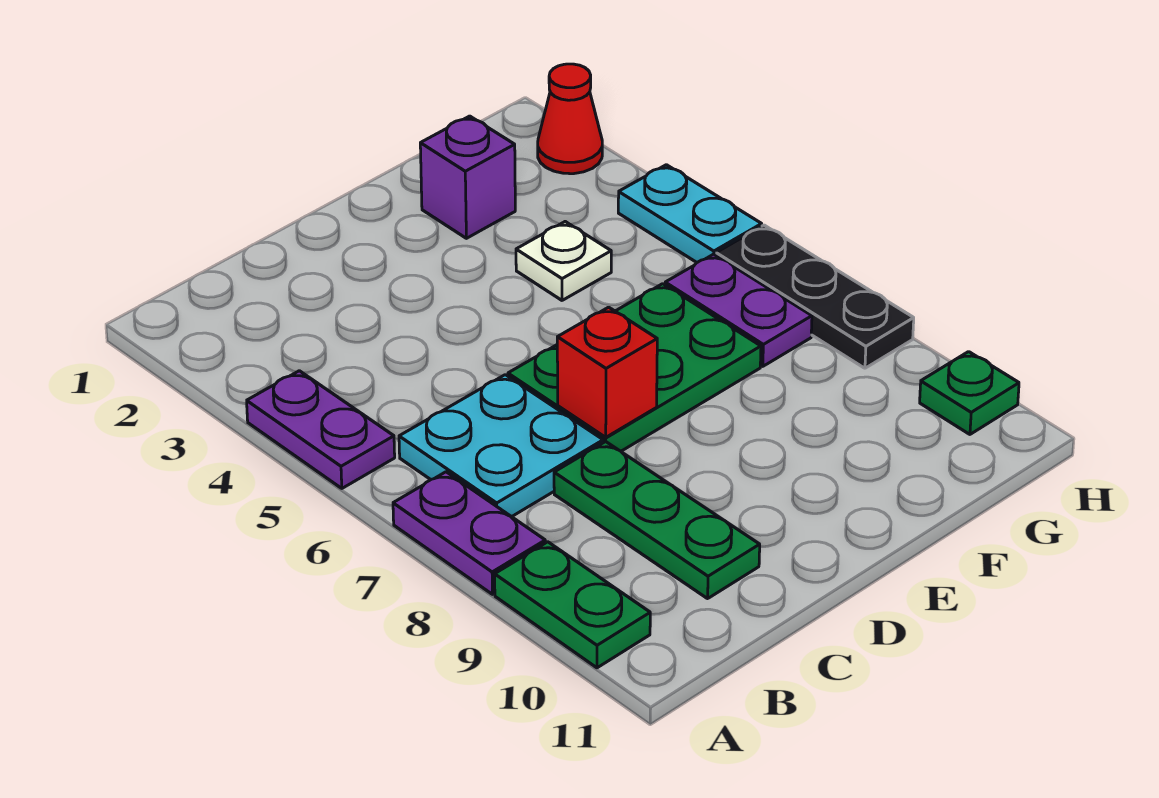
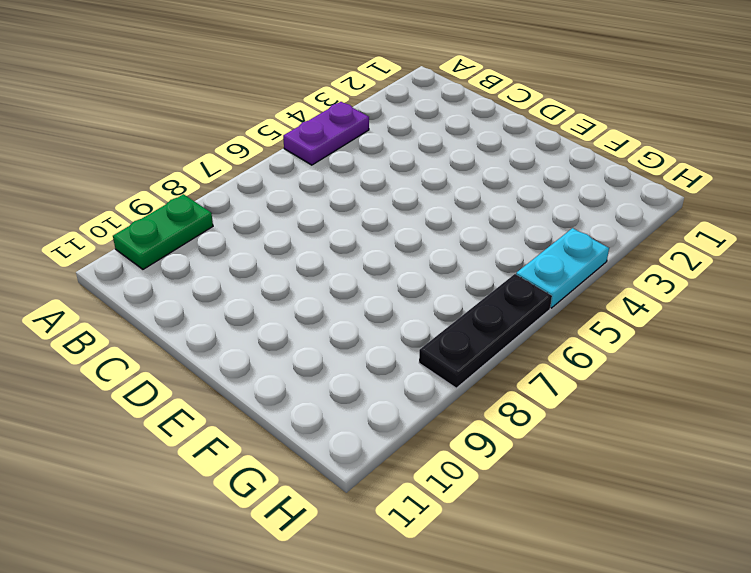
none -> purple plate A7:A8 level 1
none -> cyan plate B6:C7 level 1
none -> green plate C8:C10 level 1

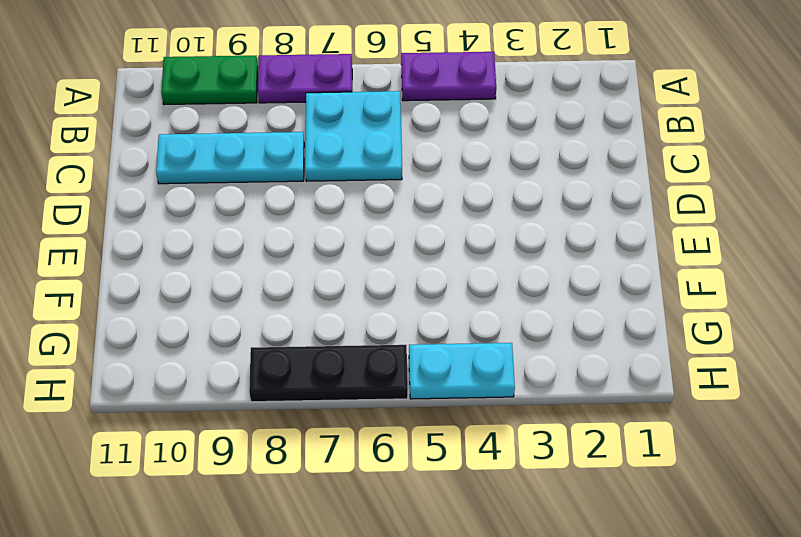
cyan plate C8:C10 level 1 -> green plate C8:C10 level 1
none -> green plate D6:F7 level 1
none -> purple brick F2 level 1
none -> white plate F4 level 1

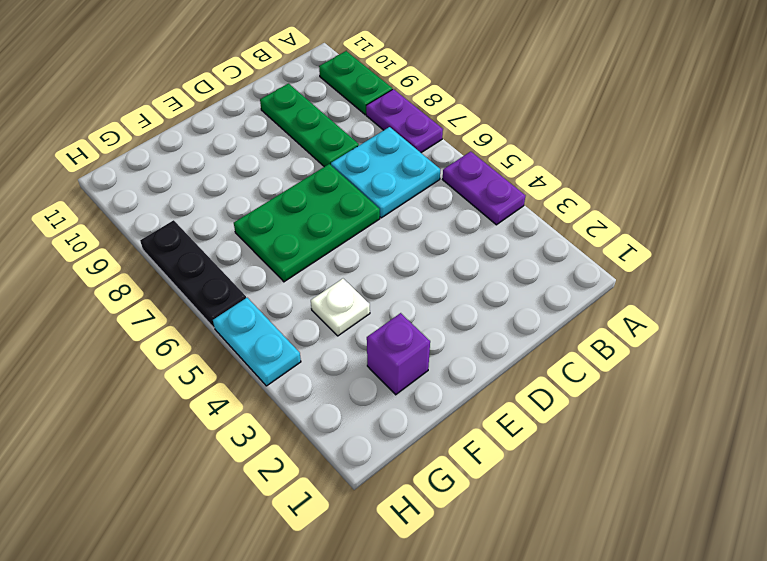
none -> purple plate G6:G7 level 1
none -> red cone H2 level 1
none -> green plate H10 level 1

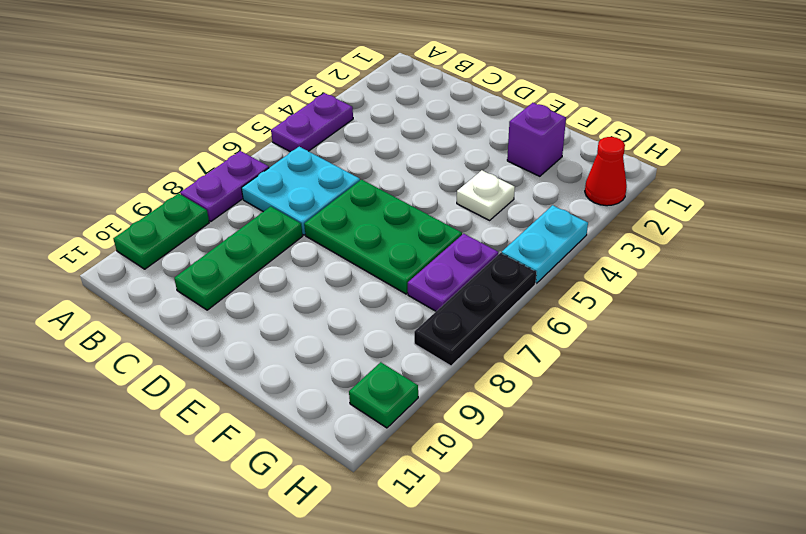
none -> red brick D7 level 2

